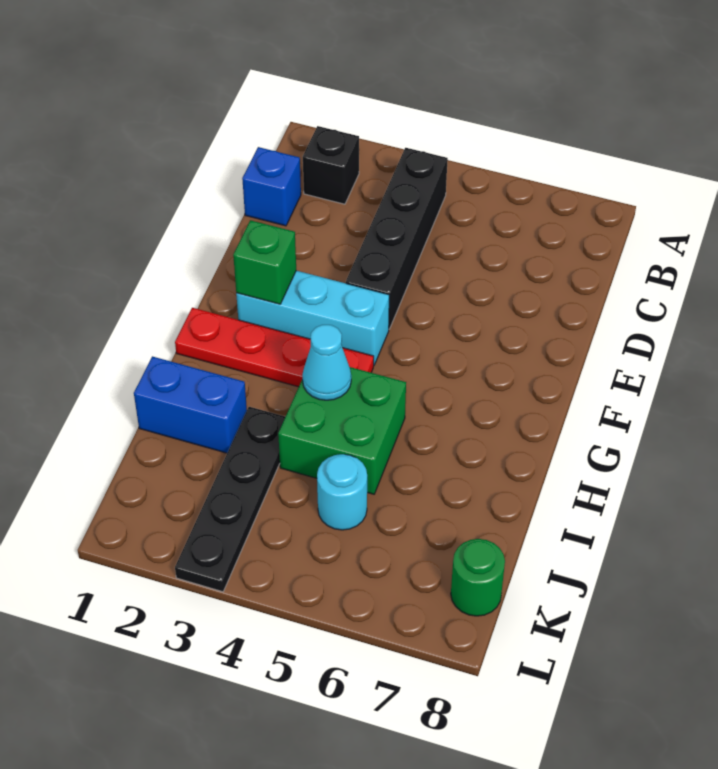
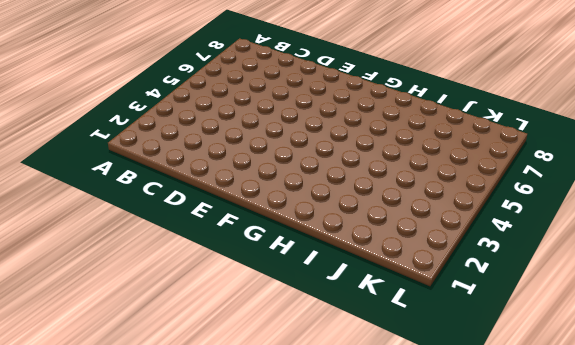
none -> black brick B2 level 1
none -> black brick B4:E4 level 1
none -> blue brick C1 level 1

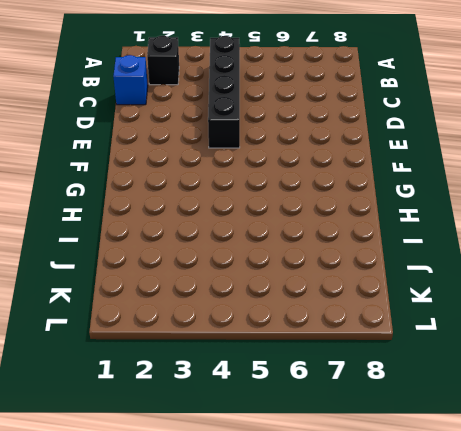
none -> cyan brick F2:F4 level 1
none -> red plate G1:G4 level 1
none -> green brick H4:I5 level 1

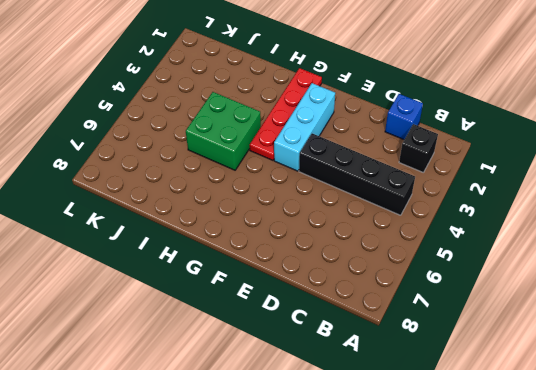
none -> blue brick I1:I2 level 1
none -> black plate I3:L3 level 1
none -> cyan round brick J5 level 1

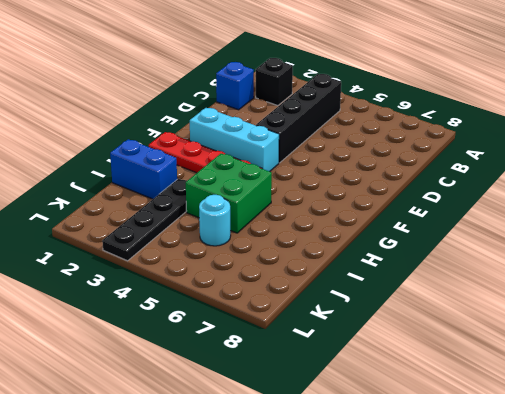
none -> green round brick K8 level 1
none -> green brick F2 level 2
none -> cyan cone H4 level 2

